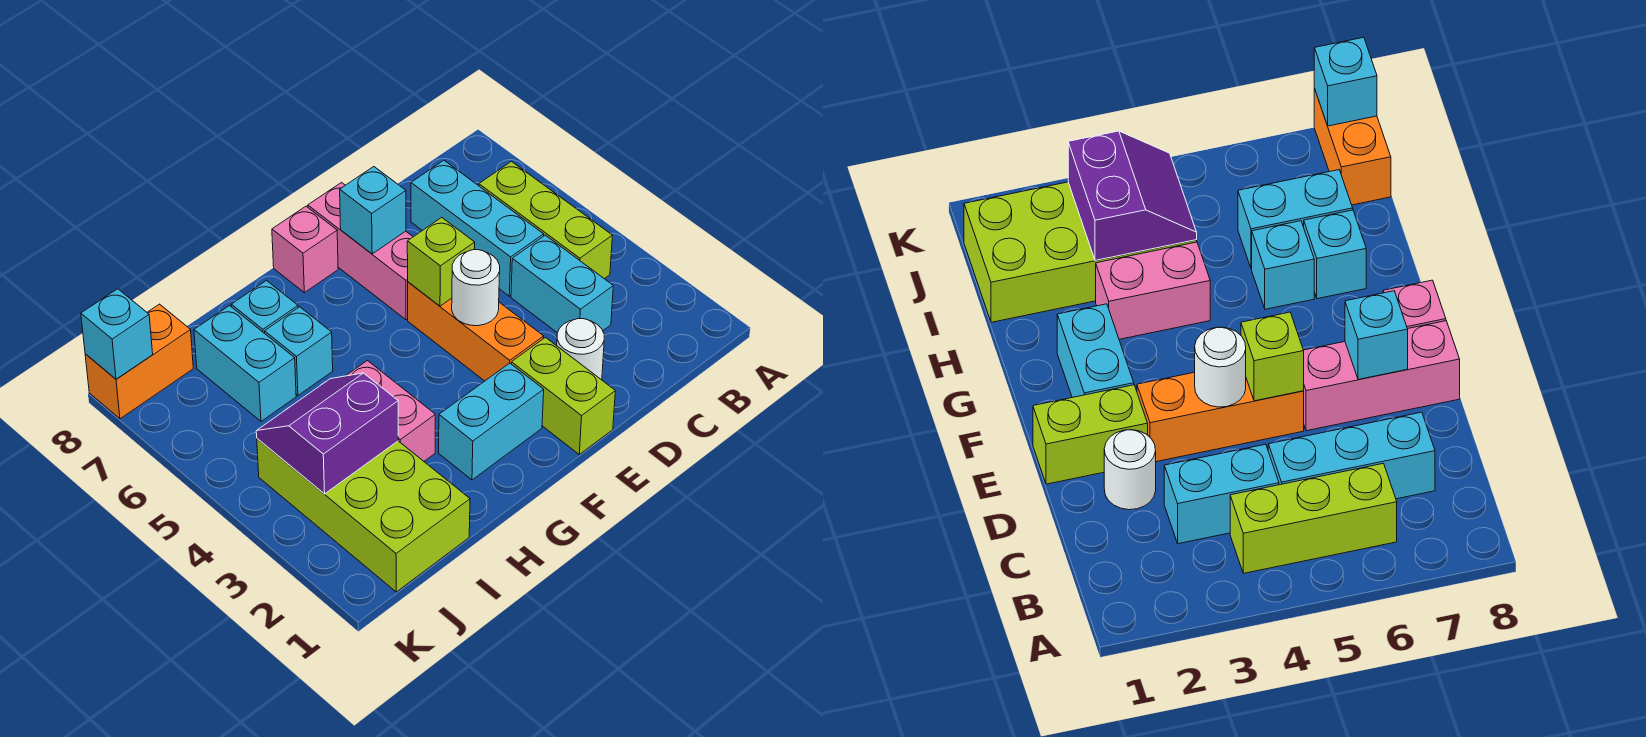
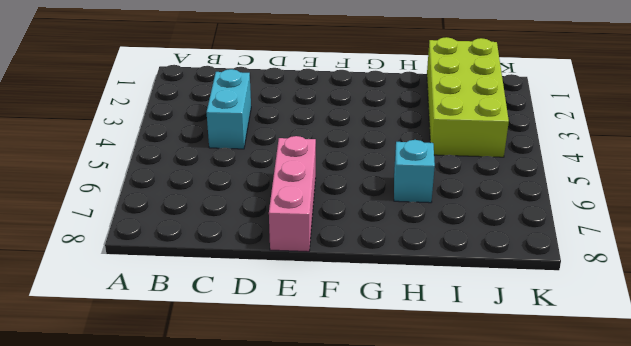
none -> lime brick B4:B6 level 1
none -> cyan brick C5:C7 level 1
none -> white round brick D2 level 1

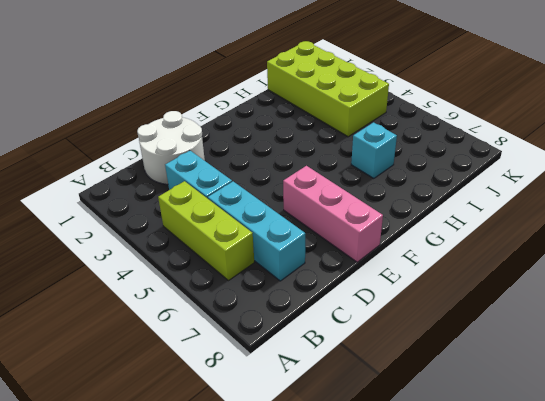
white round brick C1:D2 level 1 -> white round brick D2 level 1
none -> lime brick E1:E2 level 1
none -> orange brick E3:E5 level 1
none -> cyan brick F2:G2 level 1

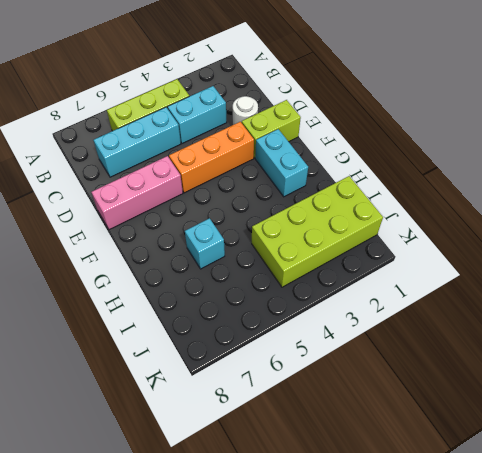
none -> pink brick F8 level 1
none -> pink brick H3:H4 level 1
none -> cyan brick H7 level 1

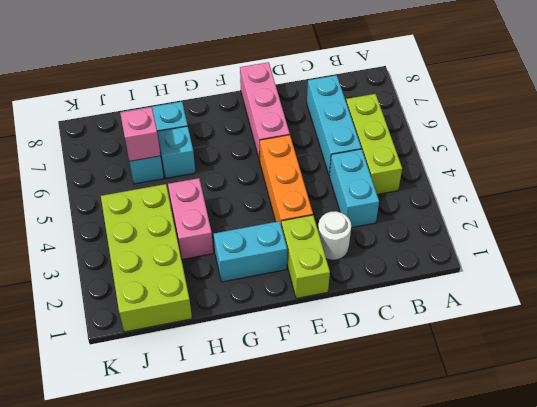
pink brick I6 level 2 -> pink brick F8 level 1
none -> orange brick J8:K8 level 1
none -> white round brick E4 level 2
none -> lime brick E5 level 2

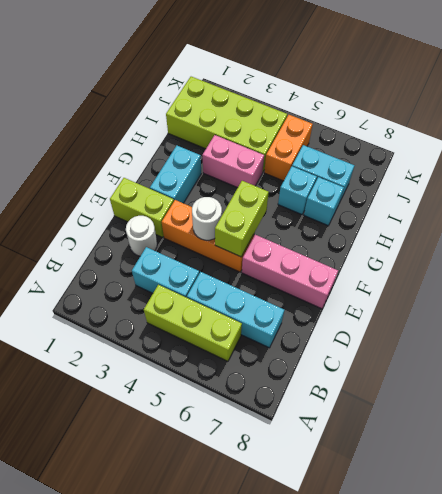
lime brick E5:F5 level 2 -> lime brick E5 level 2
orange brick I5:J5 level 1 -> orange brick J8:K8 level 1
none -> pink brick F8 level 1
none -> cyan brick E7 level 2
none -> purple slope I3:J4 level 2 top 3

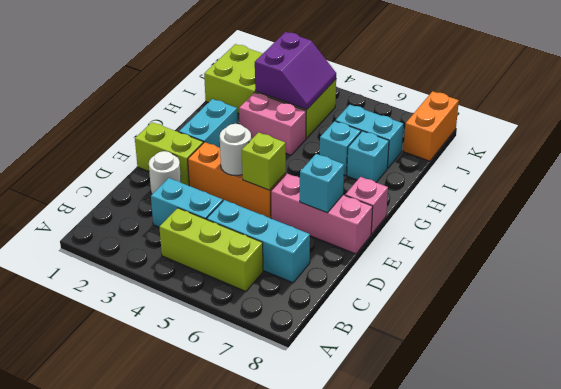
none -> cyan brick K8 level 2

